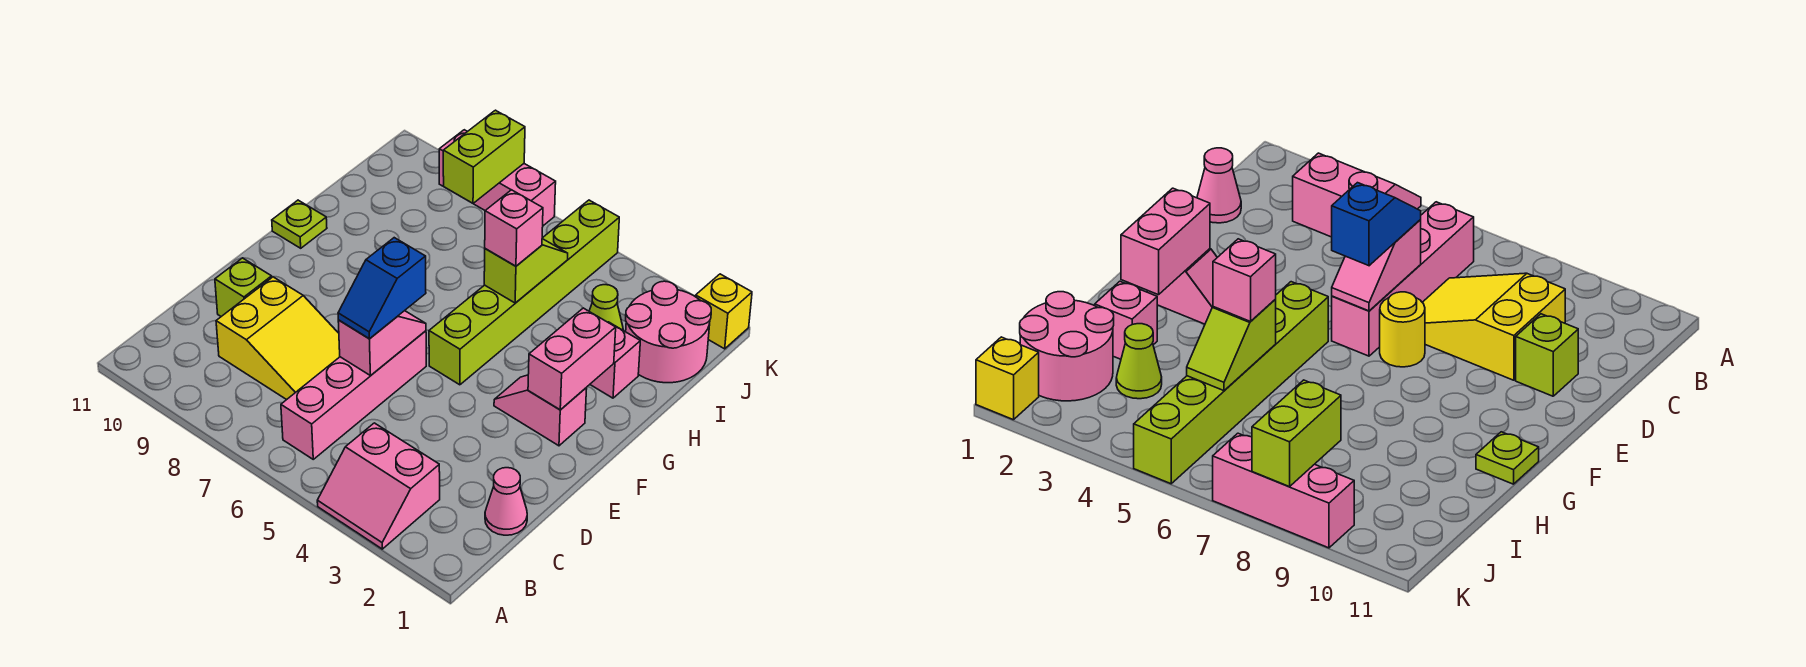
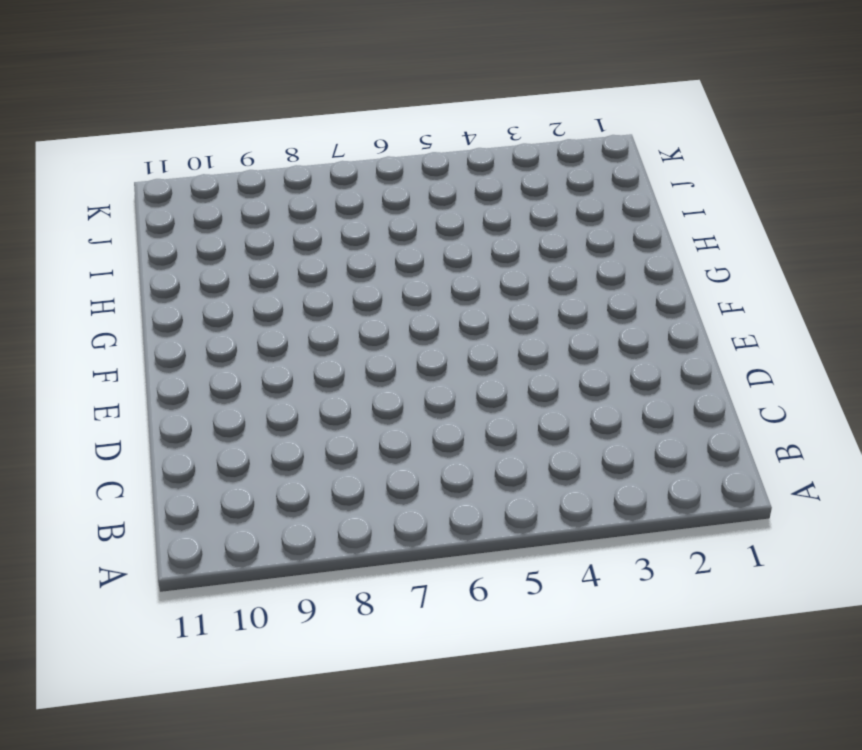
none -> pink slope A3:B4 level 1 top B
none -> pink brick B6:E6 level 1
none -> pink cone C1 level 1

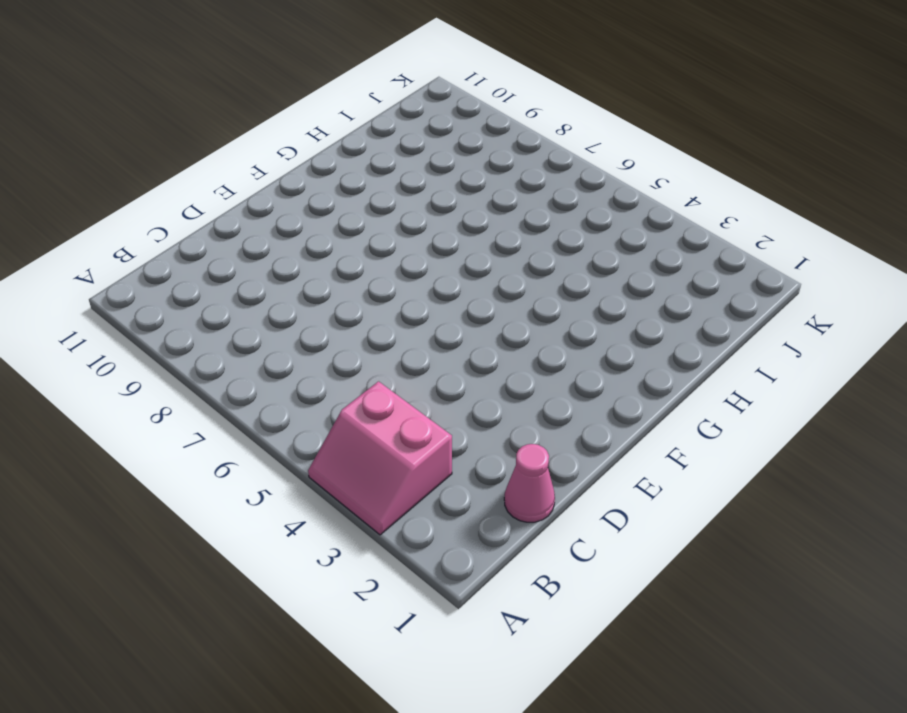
none -> pink brick B6:E6 level 1
none -> yellow slope C7:D9 level 1 top 9
none -> lime brick D10 level 1

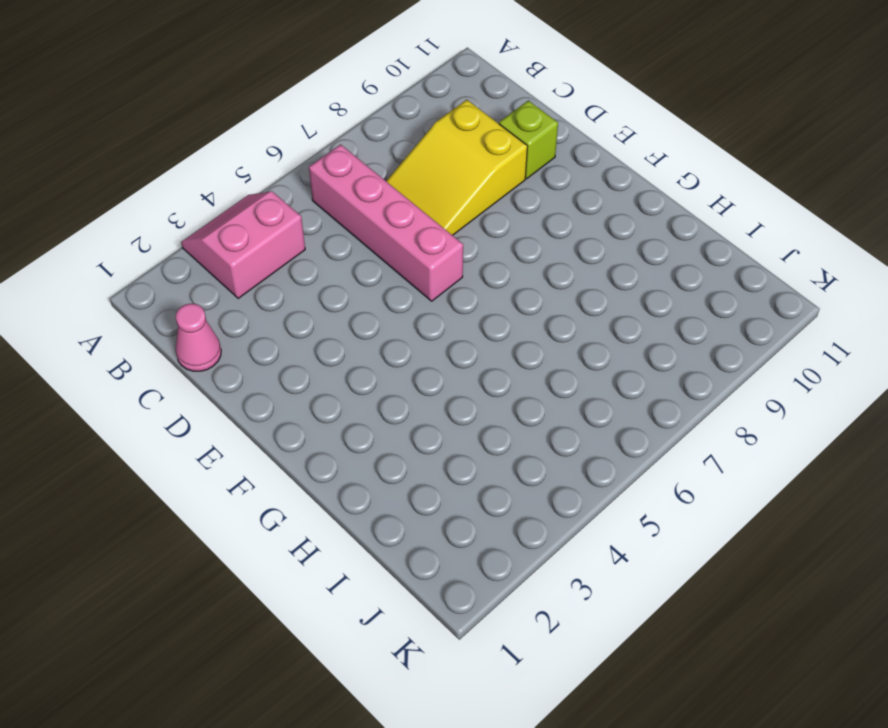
none -> yellow round brick E7 level 1
none -> pink slope F2:F3 level 1 top 2
none -> lime brick F5:K5 level 1

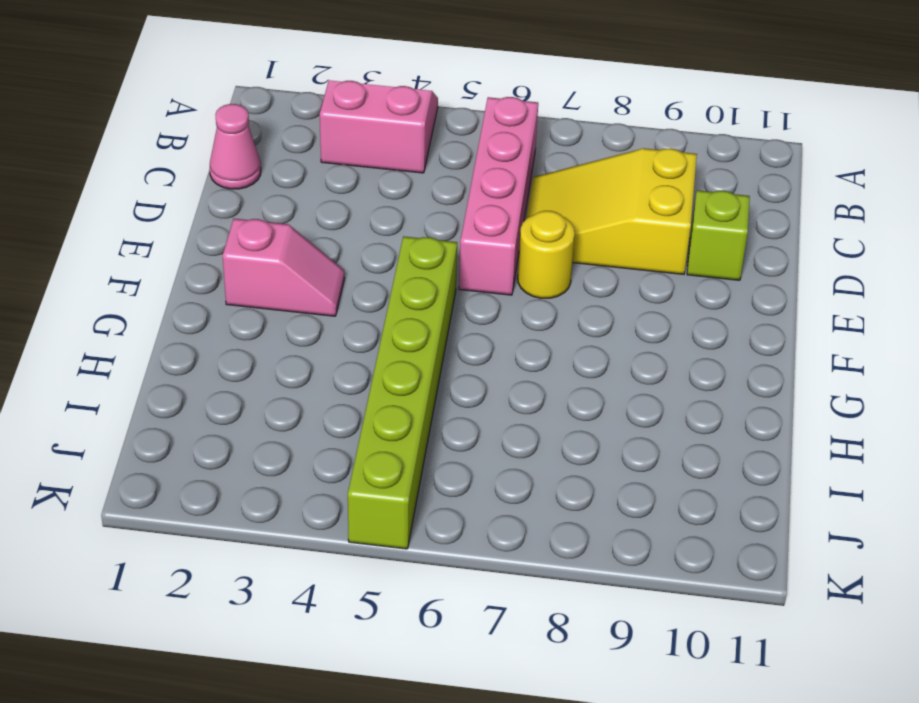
none -> lime plate G11 level 1
none -> pink brick H2 level 1
none -> pink round brick I1:J2 level 1

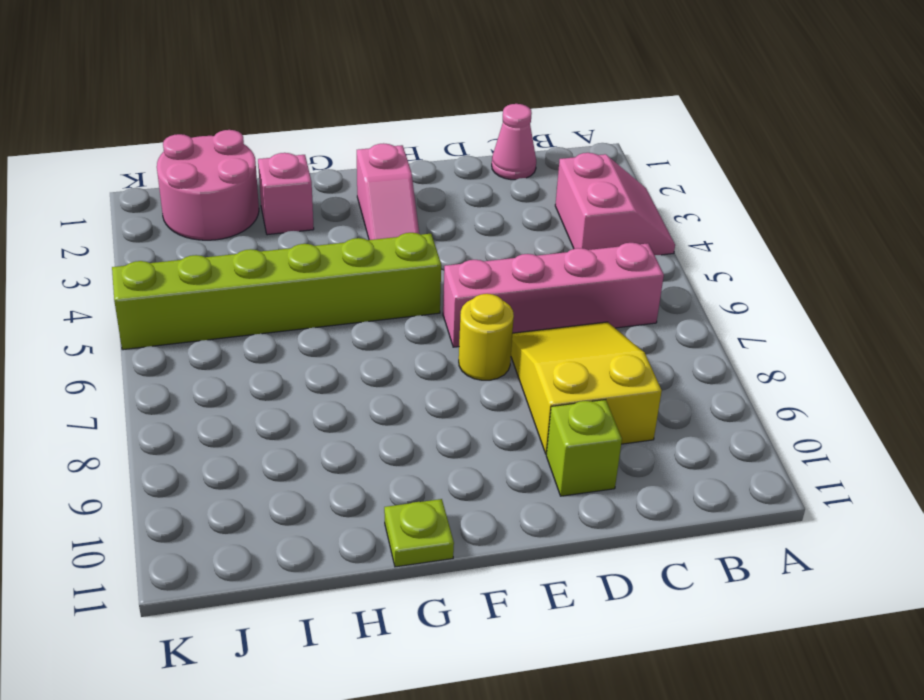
none -> lime cone I3 level 1
none -> yellow brick K1 level 1
none -> pink brick K7:K9 level 1

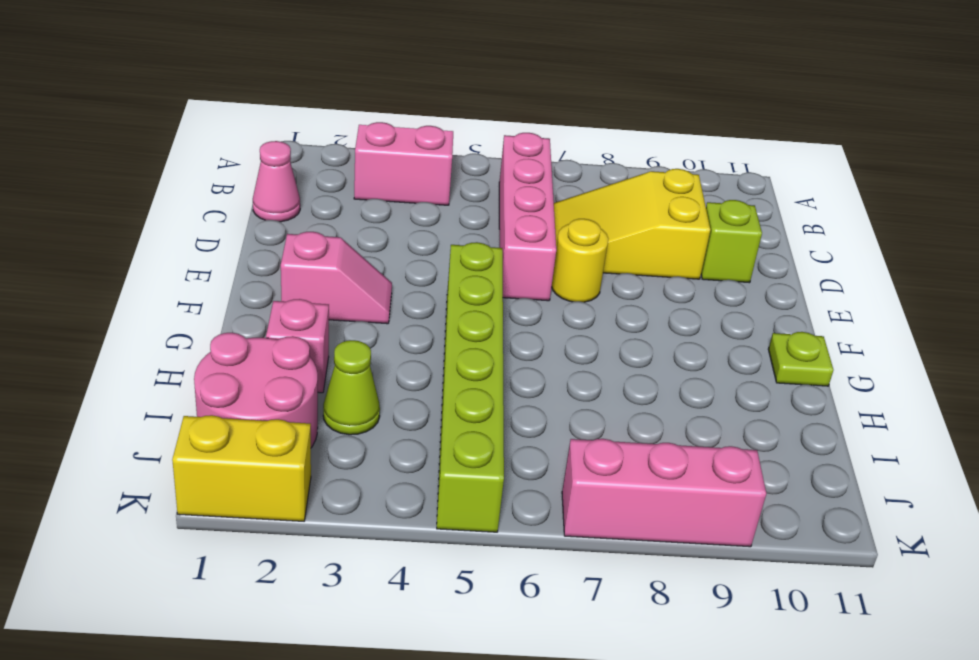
yellow brick K1:K2 level 1 -> yellow brick K1 level 1
none -> pink slope D6:E6 level 2 top D
none -> pink brick F2:G2 level 2
none -> lime slope H5:I5 level 2 top H

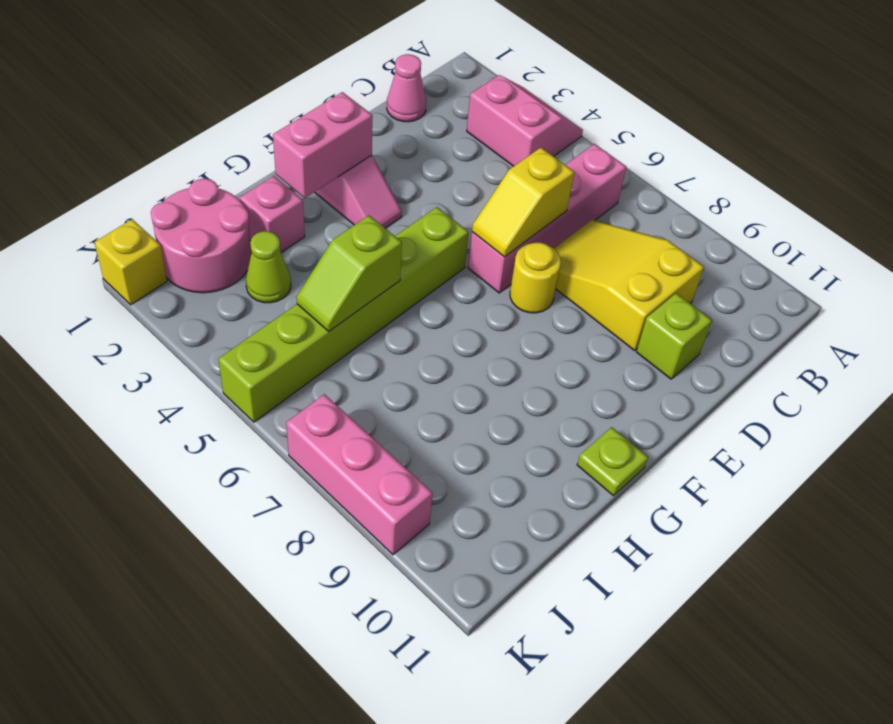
yellow slope D6:E6 level 2 top D -> pink slope D6:E6 level 2 top D
none -> lime brick J8:K8 level 2
none -> blue slope D6:E6 level 3 top E
none -> pink brick H5 level 3

